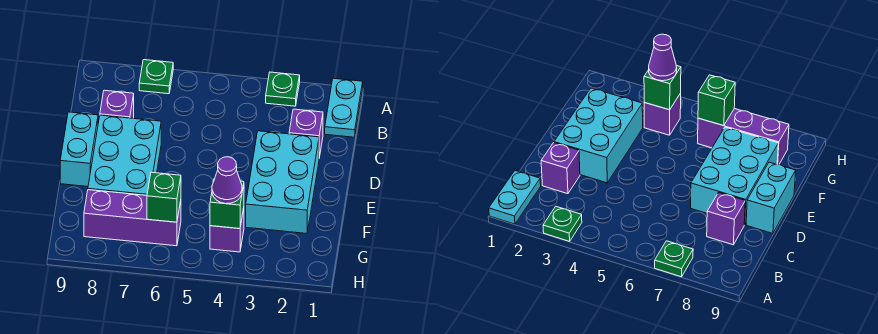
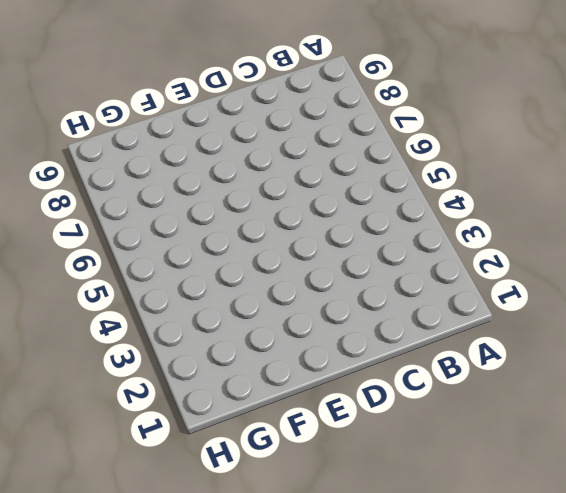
none -> cyan plate A1:B1 level 1
none -> green plate A3 level 1
none -> green plate A7 level 1

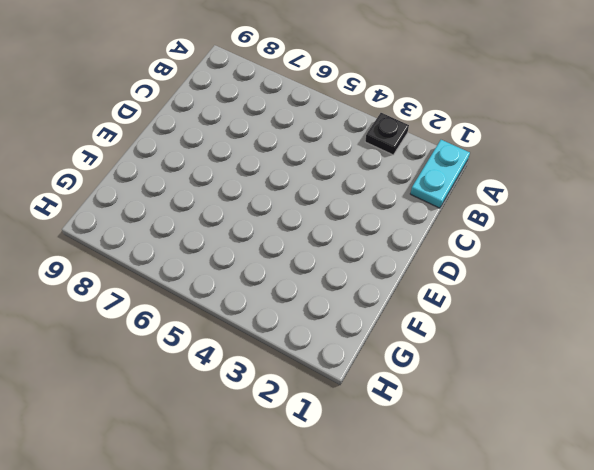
black plate A3 level 1 -> green plate A3 level 1
none -> green plate A7 level 1
none -> purple brick C2 level 1
none -> purple brick C8 level 1

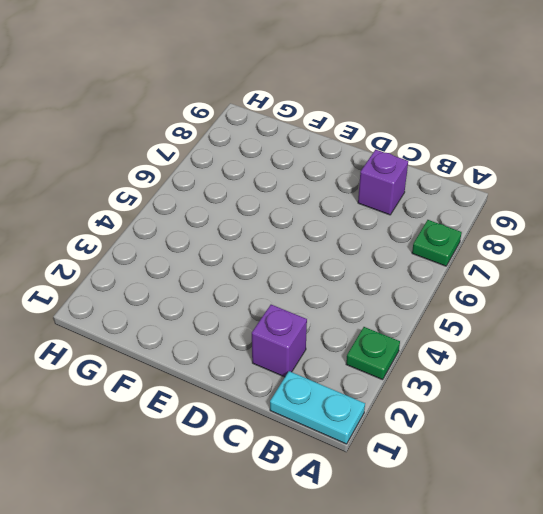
none -> cyan brick D2:F3 level 1
none -> cyan brick D7:F8 level 1
none -> cyan brick D9:E9 level 1

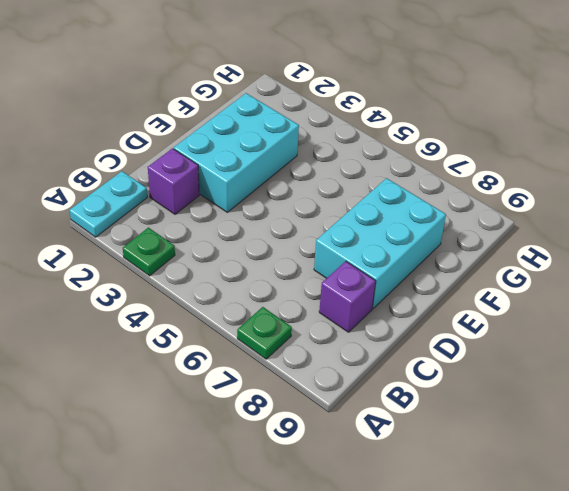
none -> cyan brick D9:E9 level 1
none -> purple brick G4 level 1
none -> purple brick G6:G8 level 1

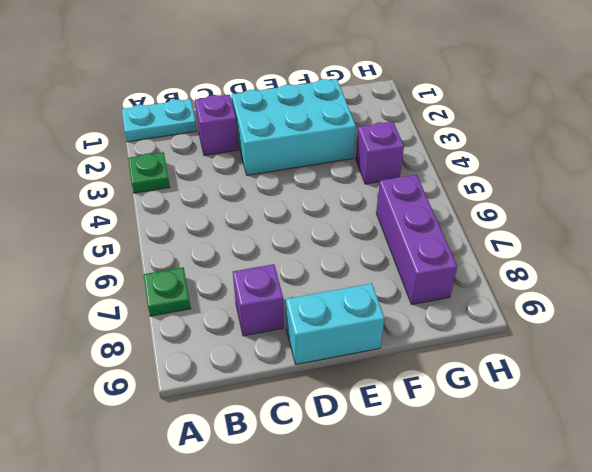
none -> cyan brick D7:F8 level 1
none -> green brick G4 level 2
none -> green brick G6 level 2

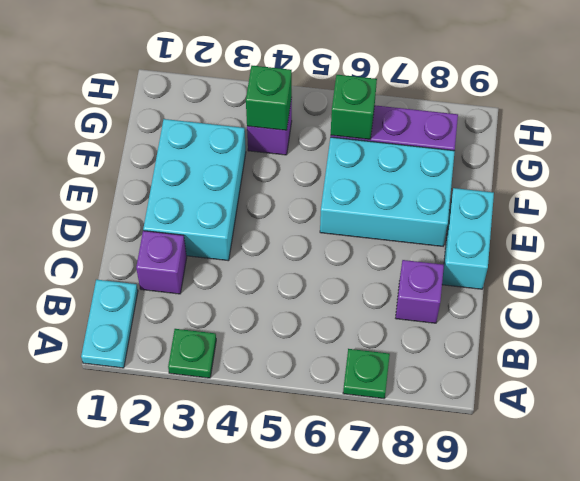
cyan brick E6:F8 level 1 -> cyan brick D7:F8 level 1
none -> purple cone G4 level 3

